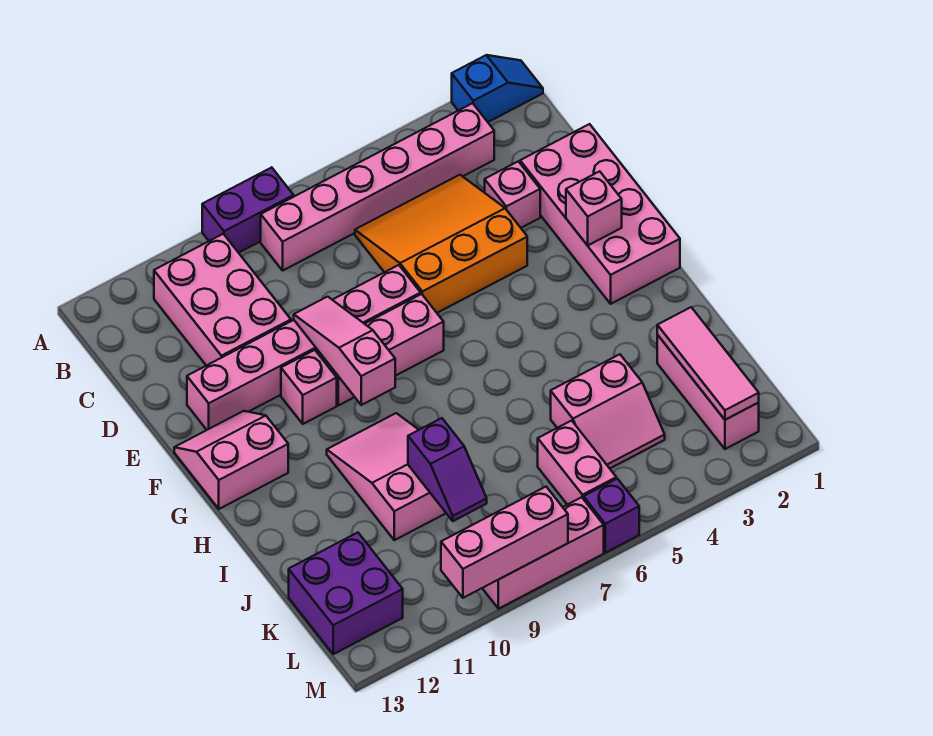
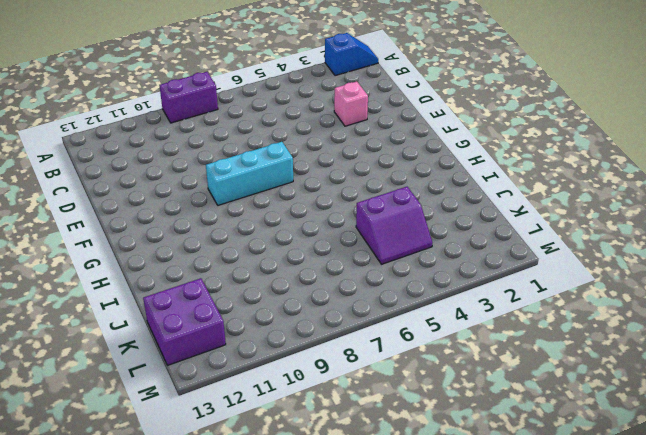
cyan brick F7:F9 level 1 -> pink brick F7:F9 level 1
purple slope J4:K5 level 1 top J -> pink slope J4:K5 level 1 top J
none -> pink brick B3:B8 level 1
none -> pink brick B10:D11 level 1
none -> orange slope C4:E6 level 1 top E

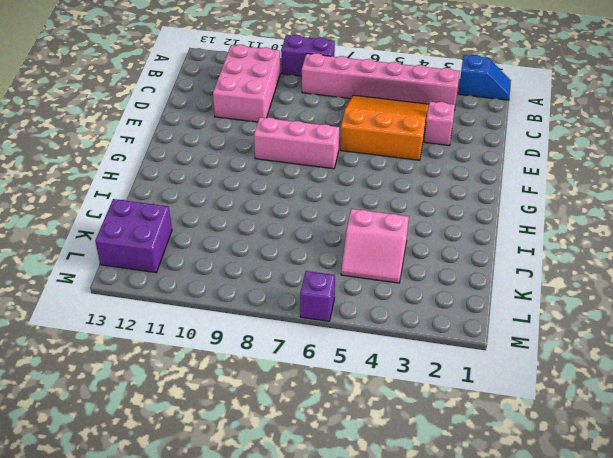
none -> pink brick D1:G2 level 1
none -> pink brick E7:E12 level 1
none -> pink brick F10 level 1

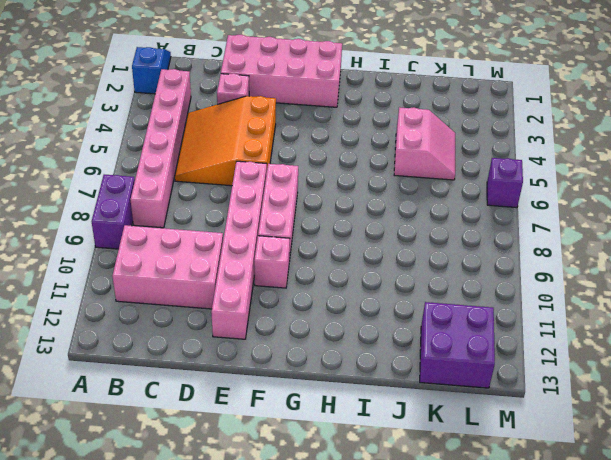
none -> pink slope F12:G13 level 1 top G
none -> pink slope H9:J10 level 1 top J
none -> pink brick J2:L2 level 1

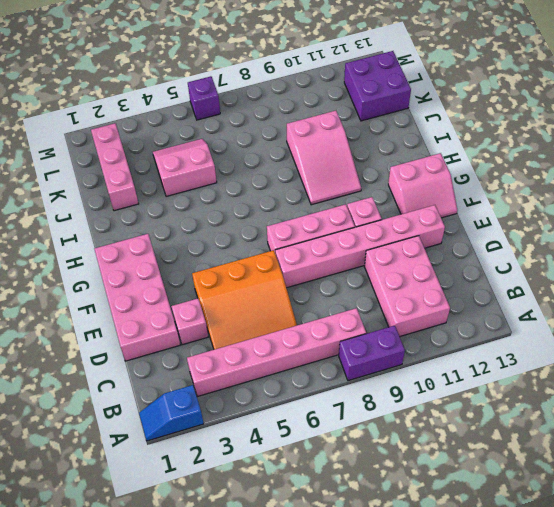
none -> pink brick K6:L6 level 1
none -> pink brick M7:M9 level 1
none -> pink slope E9:G9 level 2 top G

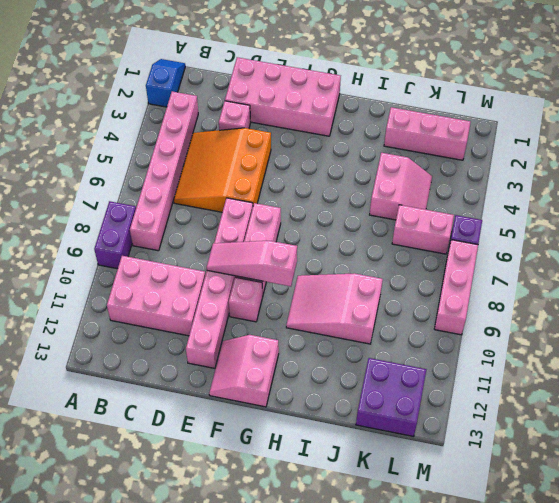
none -> pink brick F2 level 2
none -> pink tile J2:L2 level 2
none -> purple slope J9:K9 level 2 top J

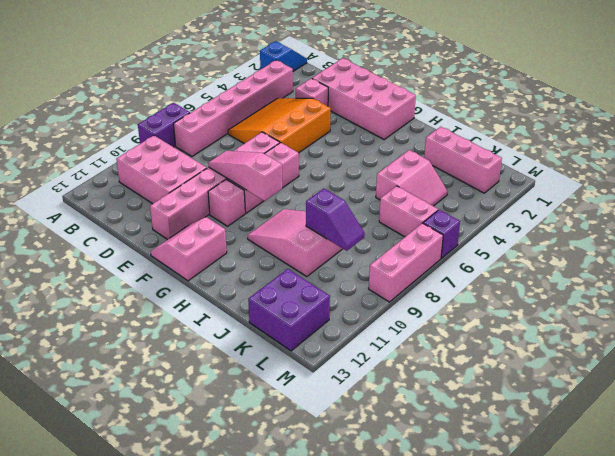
none -> pink brick F2 level 2
none -> pink tile J2:L2 level 2
none -> pink brick M8:M10 level 2

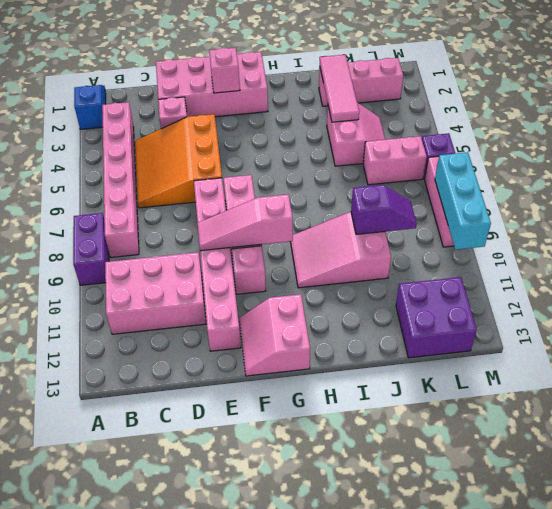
pink tile J2:J4 level 2 -> pink tile J2:L2 level 2
cyan brick M8:M10 level 2 -> pink brick M8:M10 level 2

